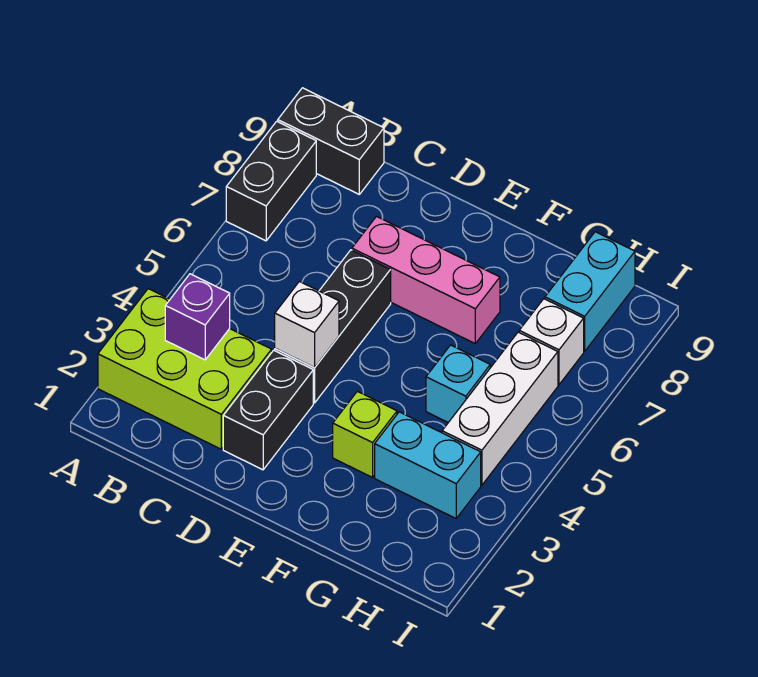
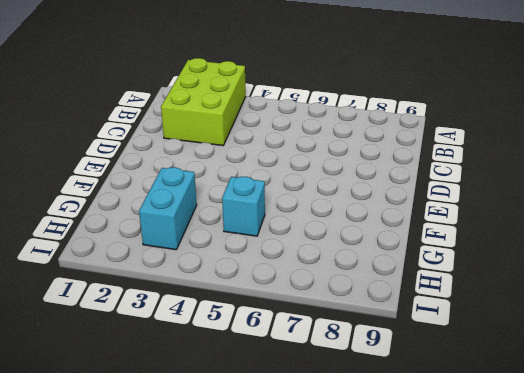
none -> black brick A7:A8 level 1
none -> black brick A9:B9 level 1
none -> black brick D2:D3 level 1

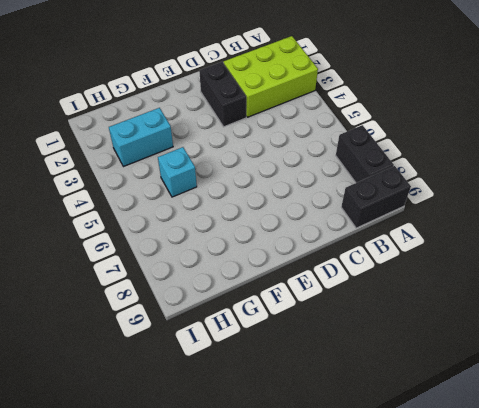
none -> black brick D4:D6 level 1
none -> pink brick D7:F7 level 1
none -> lime brick F3 level 1

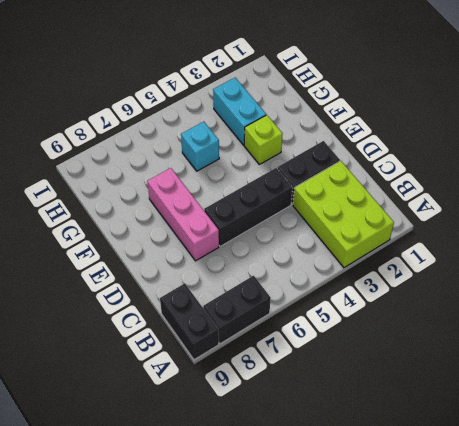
none -> white brick H4:H6 level 1
none -> white brick H7 level 1
none -> cyan brick H8:H9 level 1

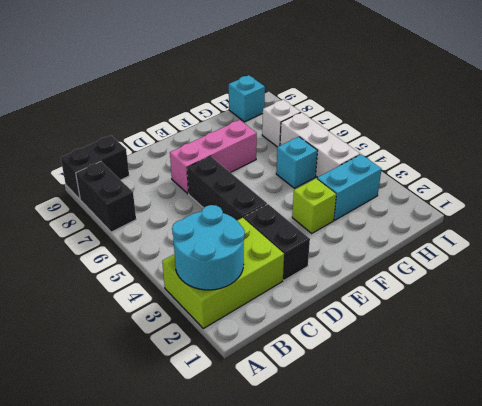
cyan round brick A2:B3 level 2 -> purple brick B3 level 2
cyan brick H9 level 1 -> cyan brick H8:H9 level 1
none -> white brick D4 level 2

